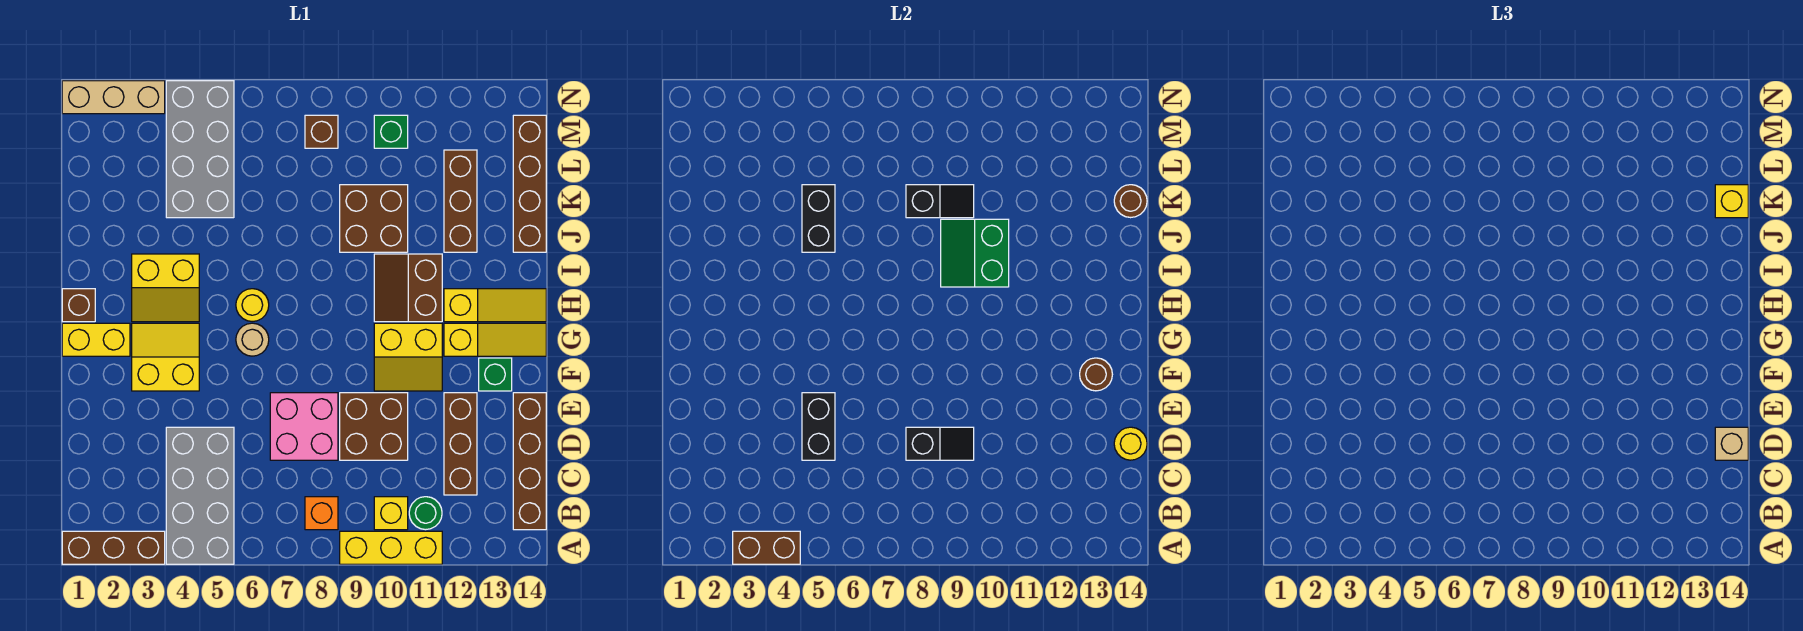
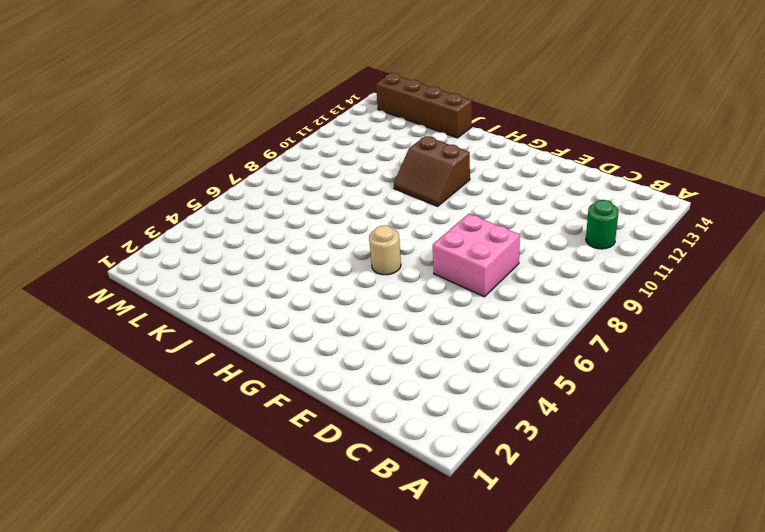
none -> brown brick A1:A3 level 1
none -> grey brick A4:D5 level 1
none -> yellow brick A9:A11 level 1
none -> orange brick B8 level 1

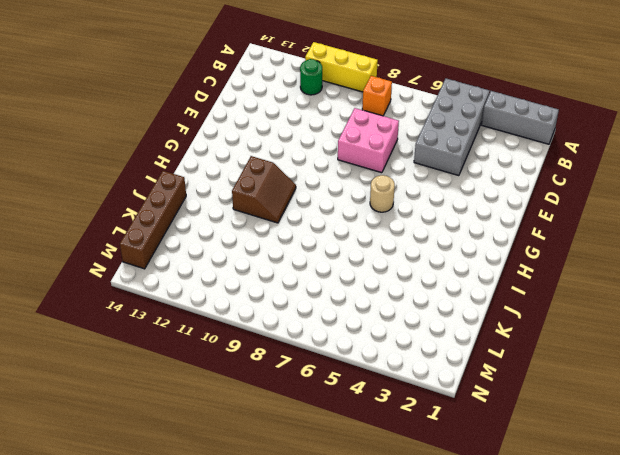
grey brick A1:A3 level 1 -> brown brick A1:A3 level 1
none -> yellow brick B10 level 1
none -> brown brick B14:E14 level 1
none -> brown brick C12:E12 level 1
none -> brown brick D9:E10 level 1

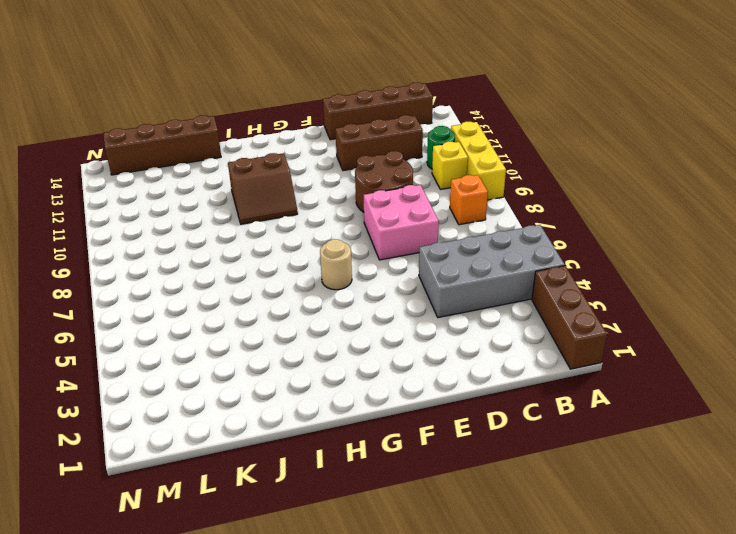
brown round brick D9:E10 level 1 -> brown brick D9:E10 level 1
none -> yellow slope F3:G4 level 1 top F
none -> yellow slope F10:G11 level 1 top G
none -> green brick F13 level 1
none -> yellow brick G1:G2 level 1

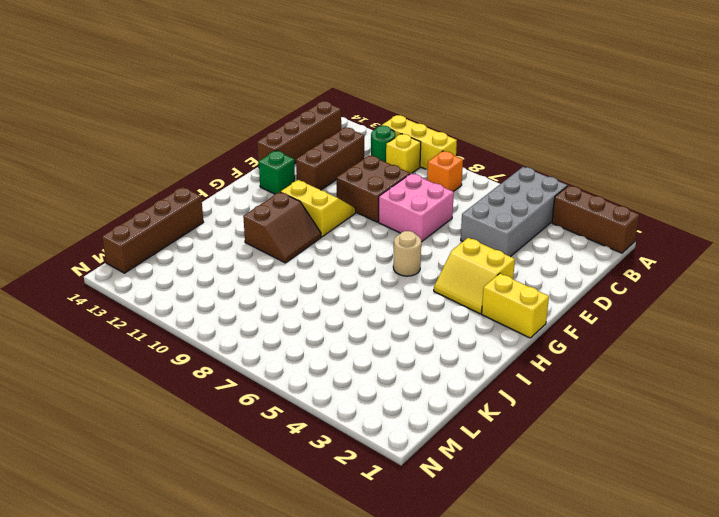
none -> yellow slope G12:G14 level 1 top 12
none -> brown brick H1 level 1
none -> yellow slope H3:I4 level 1 top I
none -> yellow round brick H6 level 1

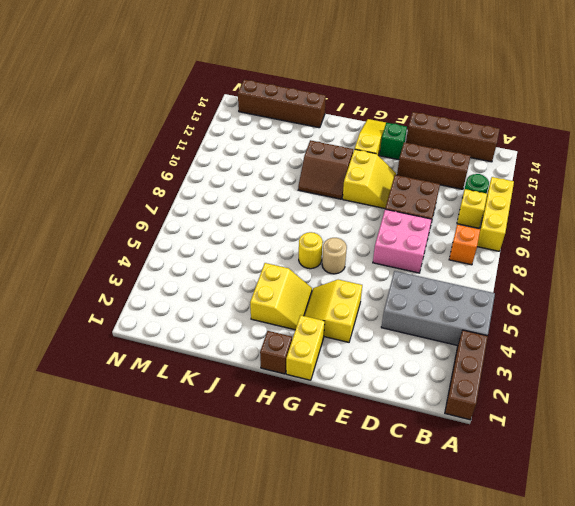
none -> yellow slope H12:H14 level 1 top 12
none -> brown brick J9:K10 level 1
none -> brown brick J12:L12 level 1
none -> grey brick K4:N5 level 1

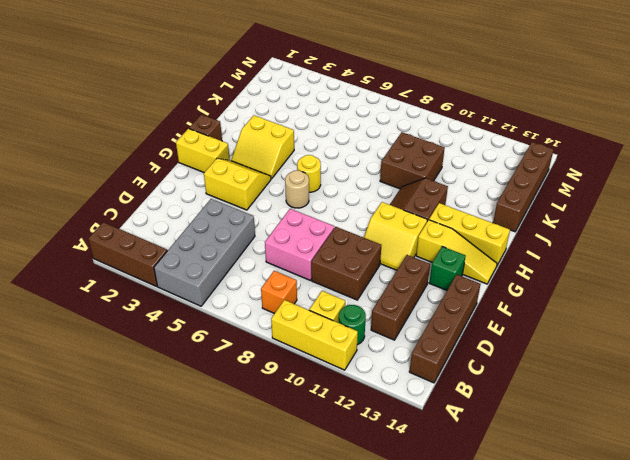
yellow brick H12:H14 level 1 -> yellow slope H12:H14 level 1 top 12
none -> brown brick J12:L12 level 1
none -> grey brick K4:N5 level 1
none -> brown brick M8 level 1
none -> green brick M10 level 1

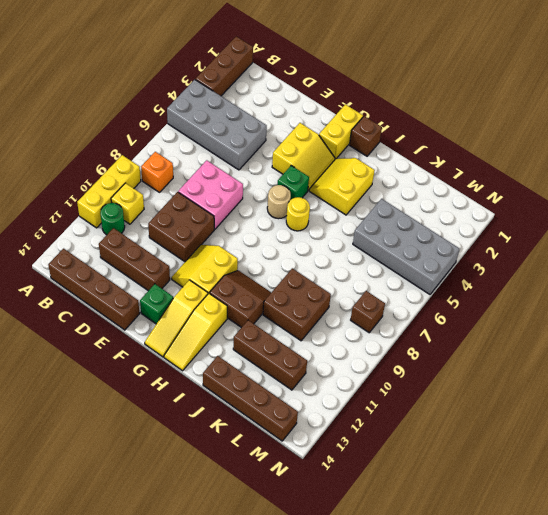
green brick G5 level 1 -> green brick M10 level 1
none -> tan brick N1:N3 level 1
none -> brown brick A3:A4 level 2
none -> black brick D5:E5 level 2
none -> black slope D8:D9 level 2 top 8

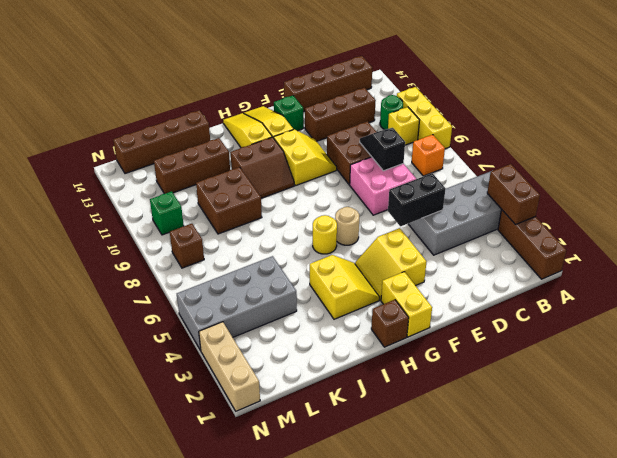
none -> yellow round brick D14 level 2
none -> brown round brick F13 level 2
none -> green slope I9:J10 level 2 top 10
none -> black brick J5:K5 level 2

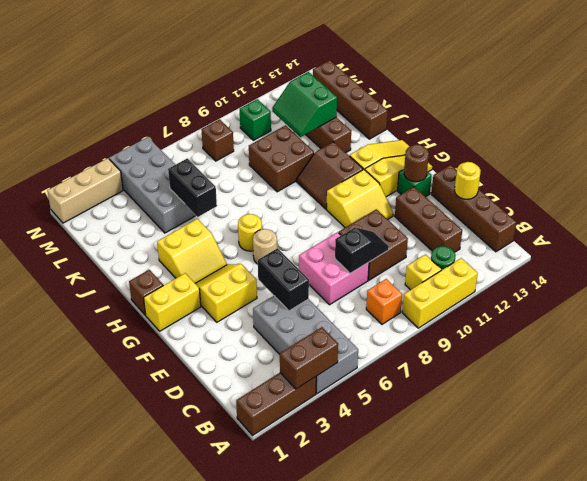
green slope K11:L12 level 2 top 12 -> green slope I9:J10 level 2 top 10
none -> black slope K8:K9 level 2 top 8
none -> brown round brick K14 level 2
none -> tan brick D14 level 3
none -> yellow brick K14 level 3

